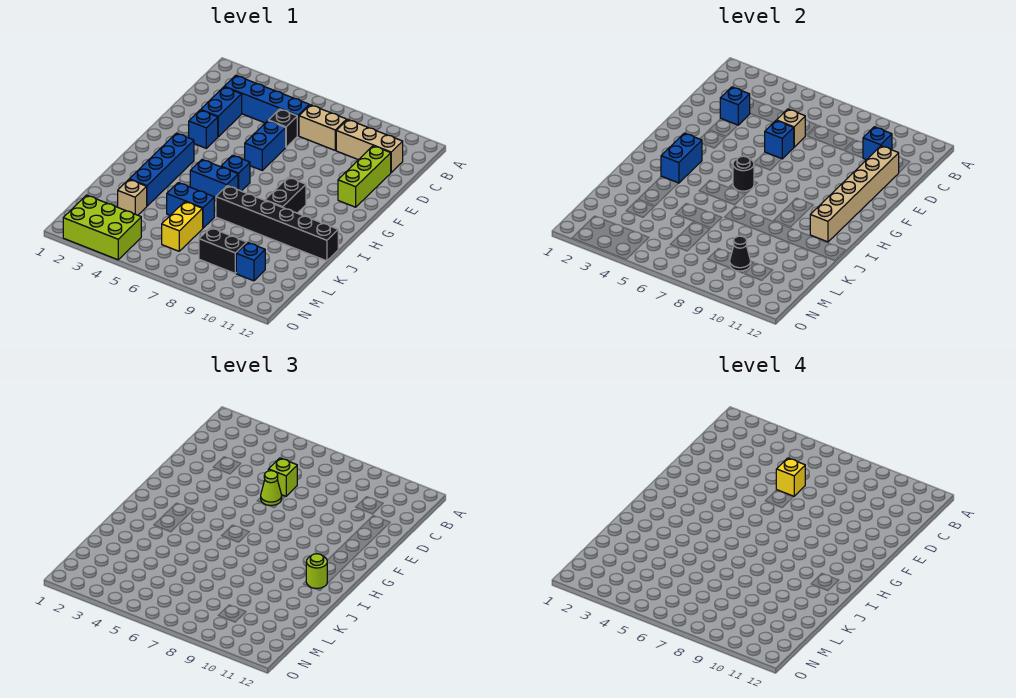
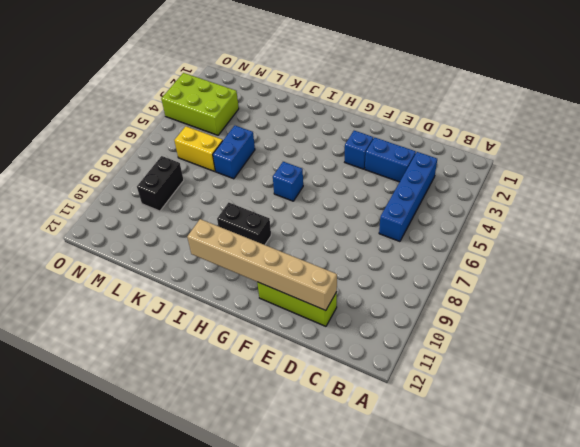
lime brick M3:O4 level 1 -> lime brick N2:O4 level 1
none -> tan brick C7:C8 level 1
none -> tan brick C9:C11 level 1
none -> black brick D6 level 1
none -> blue brick E6:F6 level 1

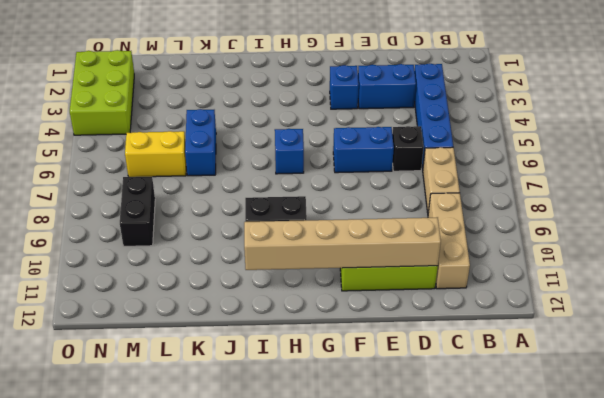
none -> blue brick H3:K3 level 1
none -> blue brick I5:I6 level 1
none -> black brick J7:J12 level 1
none -> tan brick L3 level 1

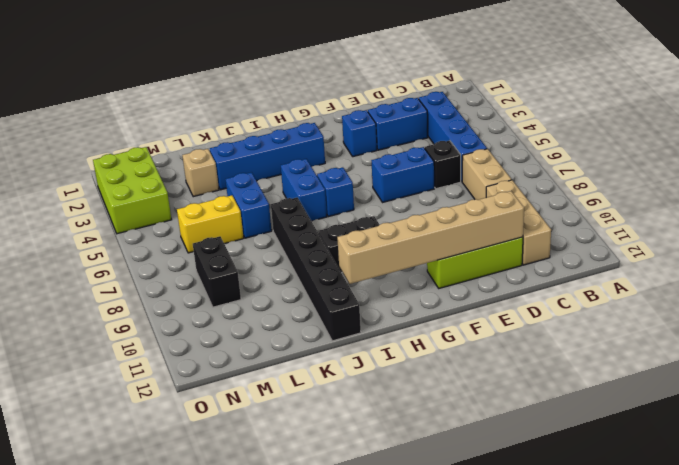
none -> blue brick M10 level 1
none -> blue brick C10 level 2
none -> blue brick D3 level 2
none -> tan brick D6 level 2

